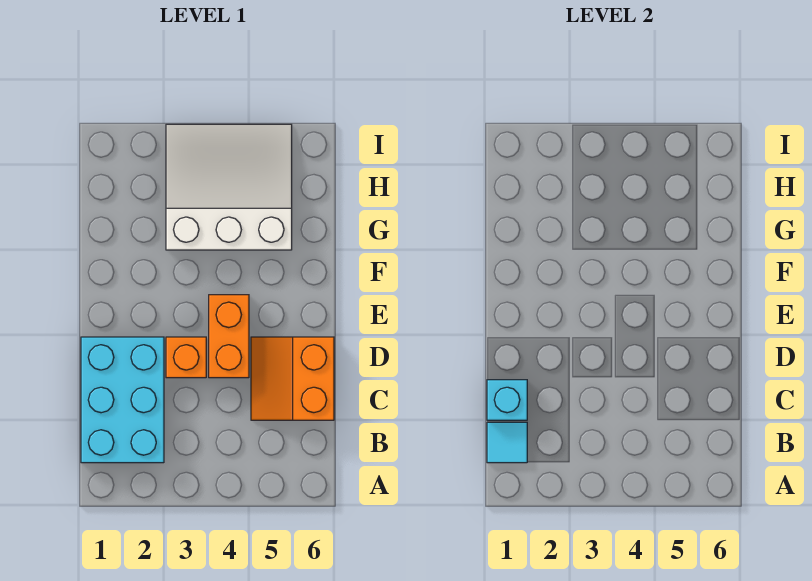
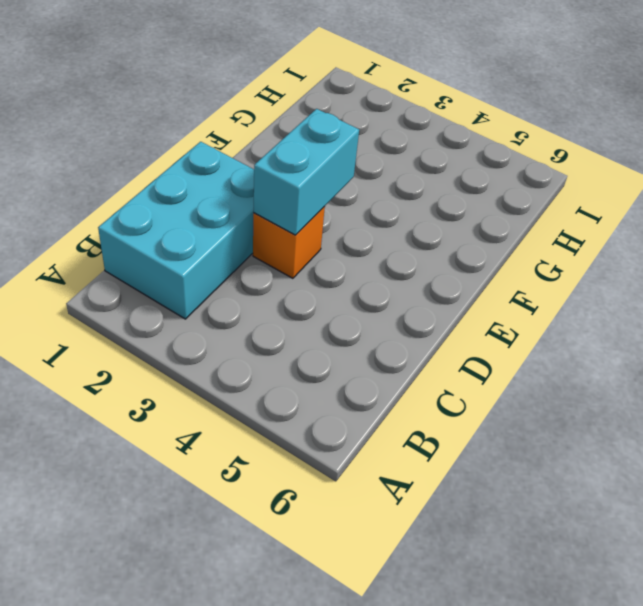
cyan brick D3:E3 level 2 -> none
none -> orange slope C5:D6 level 1 top 6
none -> orange brick D4:E4 level 1

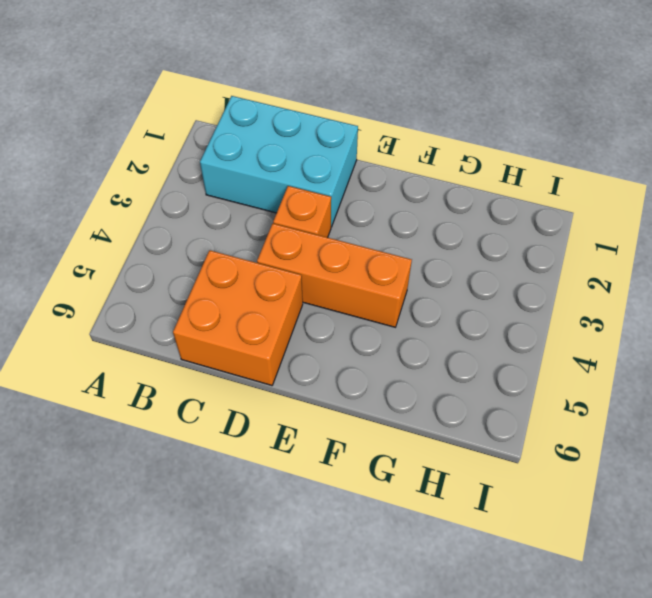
orange brick C5:D6 level 1 -> orange slope C5:D6 level 1 top 6
orange brick D4:F4 level 1 -> orange brick D4:E4 level 1
none -> white slope G3:I5 level 1 top G
none -> cyan tile B1 level 2

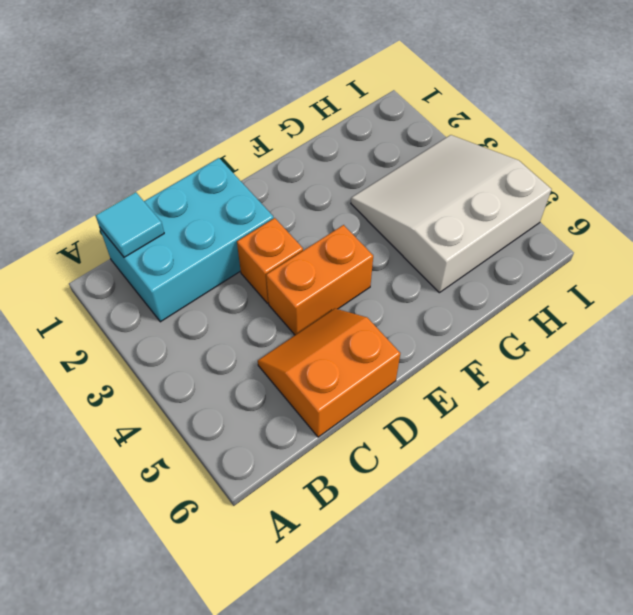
white slope G3:I5 level 1 top 5 -> white slope G3:I5 level 1 top G
none -> cyan brick C1 level 2

